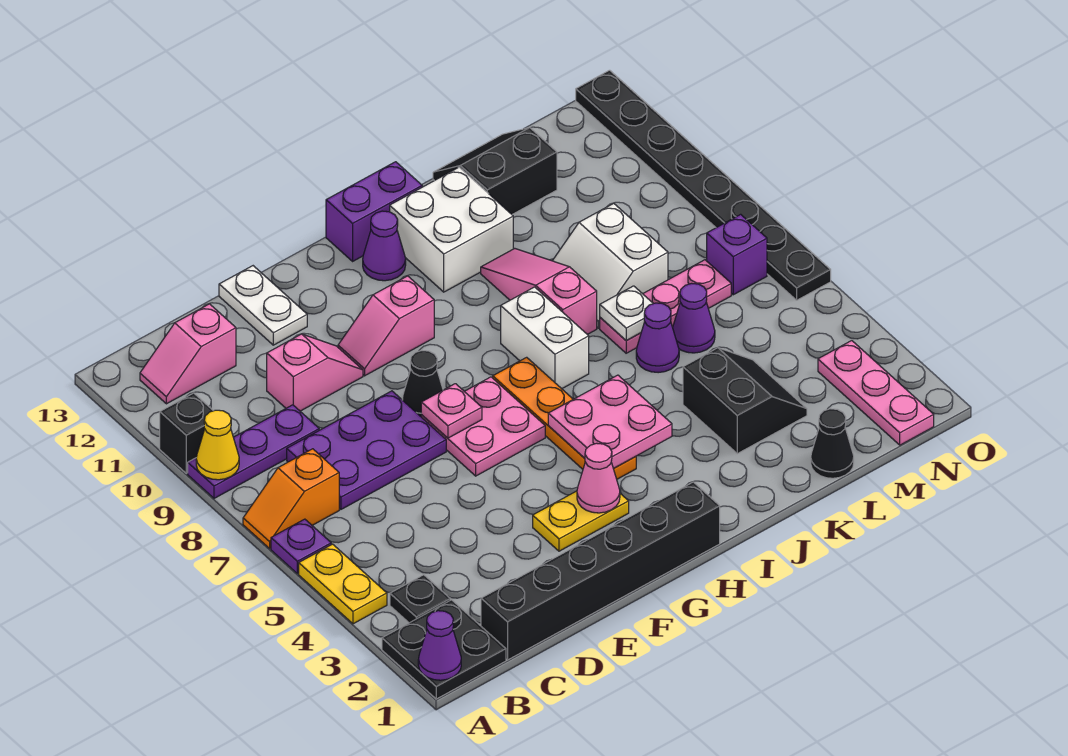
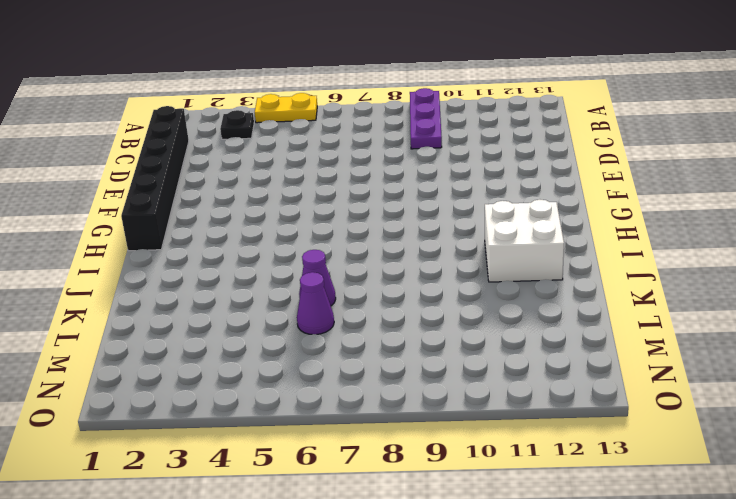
none -> black plate A1:B2 level 1
none -> purple plate A6 level 1
none -> orange slope A7:B7 level 1 top B
none -> black brick A10 level 1

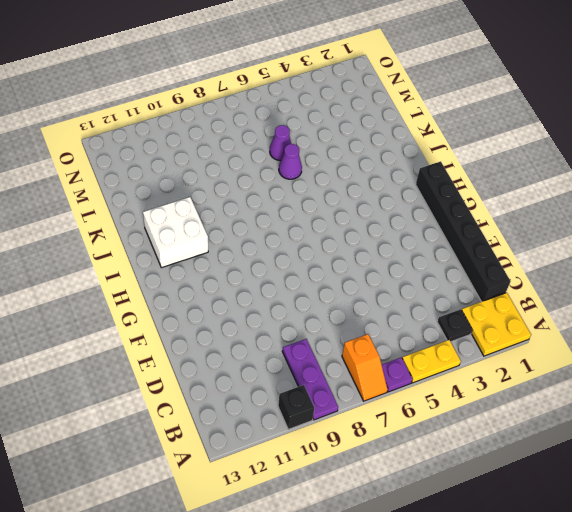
yellow plate A1:B2 level 1 -> black plate A1:B2 level 1
none -> pink slope B12:C12 level 1 top C
none -> purple plate C7:E8 level 1
none -> pink slope D10:E10 level 1 top D
none -> white plate E12:E13 level 1

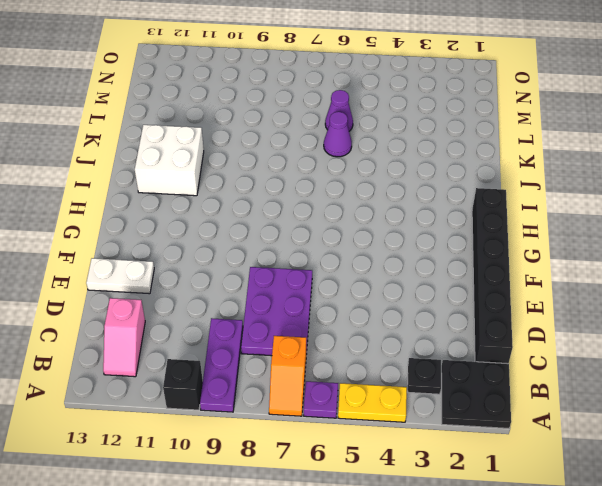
none -> pink slope D10:E10 level 1 top D
none -> yellow plate F3:G3 level 1
none -> pink plate F6:G7 level 1
none -> black cone F8 level 1

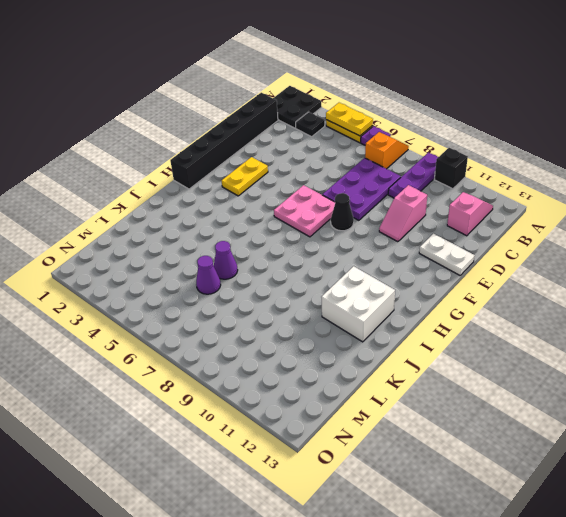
yellow plate A4:A5 level 2 -> none
none -> pink slope F10:G10 level 1 top G
none -> orange plate H4:H7 level 1
none -> purple cone H12 level 1
none -> purple brick H13:I13 level 1

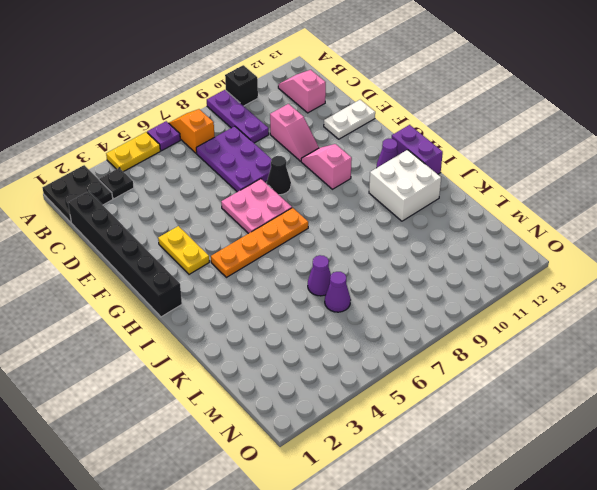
none -> white brick I7:I8 level 1
none -> pink slope J8:J10 level 1 top 8
none -> black slope K3:L4 level 1 top K
none -> pink plate K7:M7 level 1

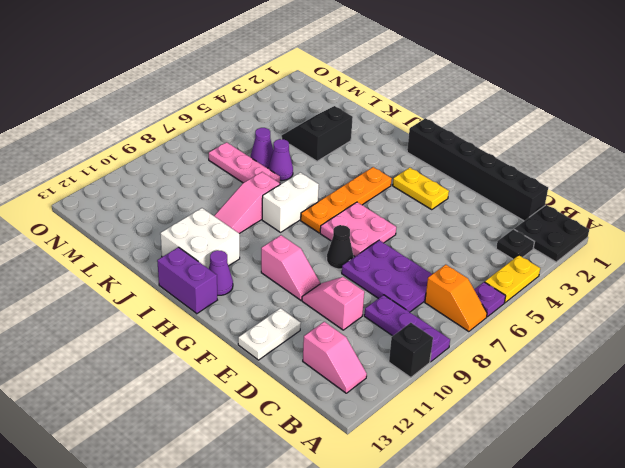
none -> white slope K8:L9 level 1 top L
none -> black slope K12:L13 level 1 top 12
none -> black cone L1 level 1
none -> pink plate N1:N3 level 1

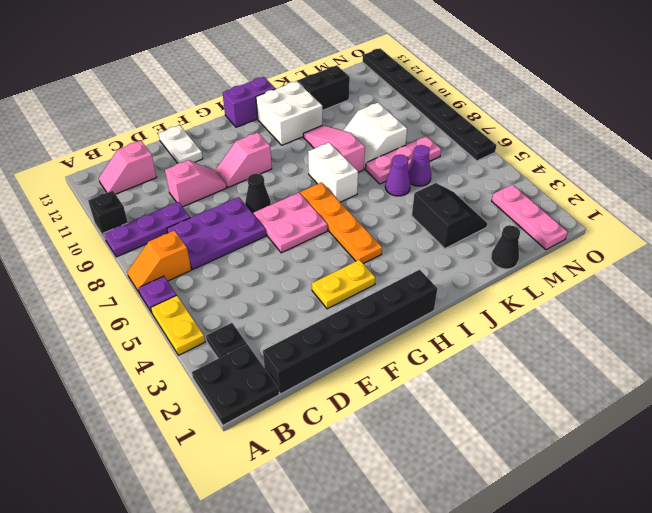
none -> purple cone H12 level 1
none -> purple brick N7 level 1
none -> purple cone A1 level 2
none -> yellow cone A9 level 2

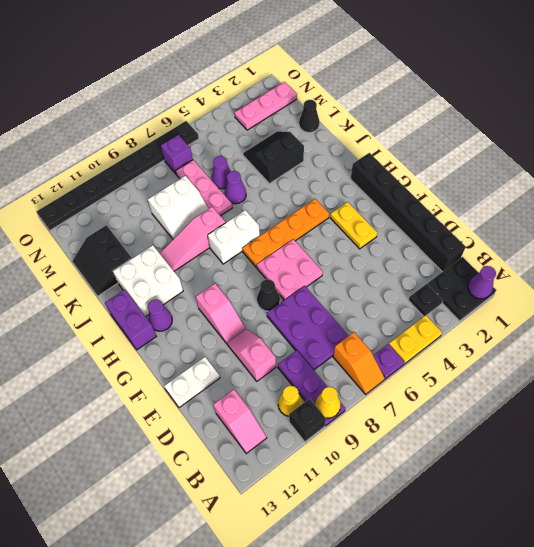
yellow cone B10 level 1 -> none
none -> pink plate F7 level 2
none -> pink cone G3 level 2
none -> pink plate H4:I5 level 2
none -> white plate K7 level 2

